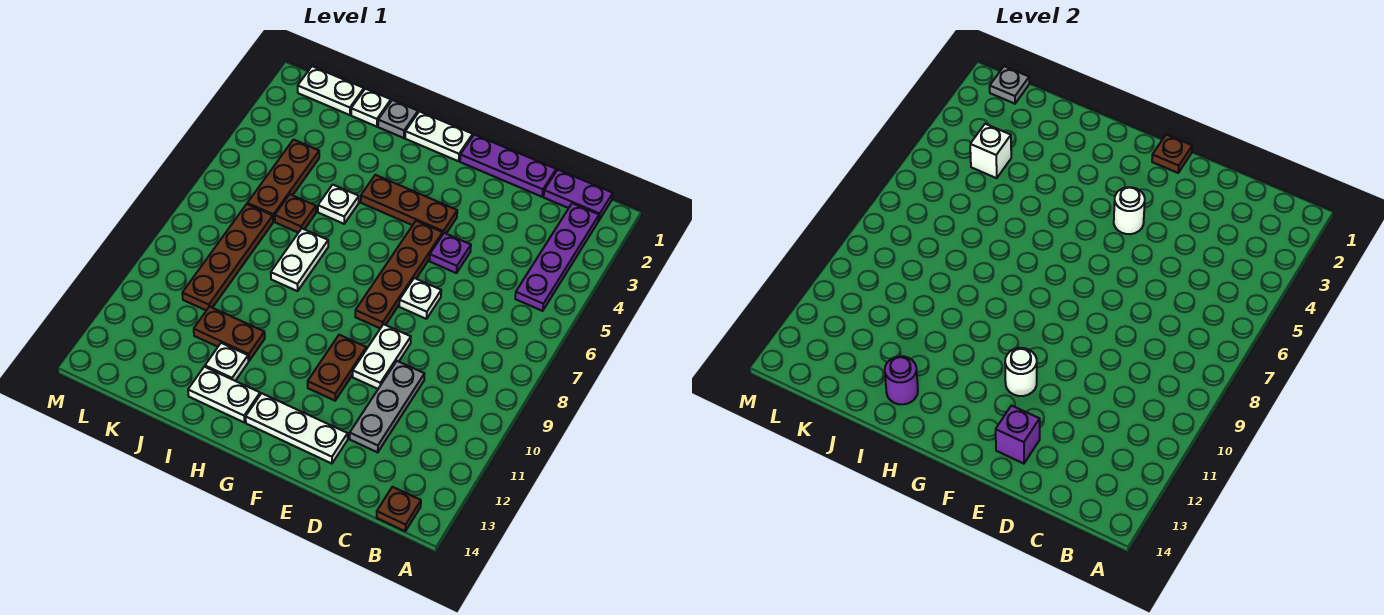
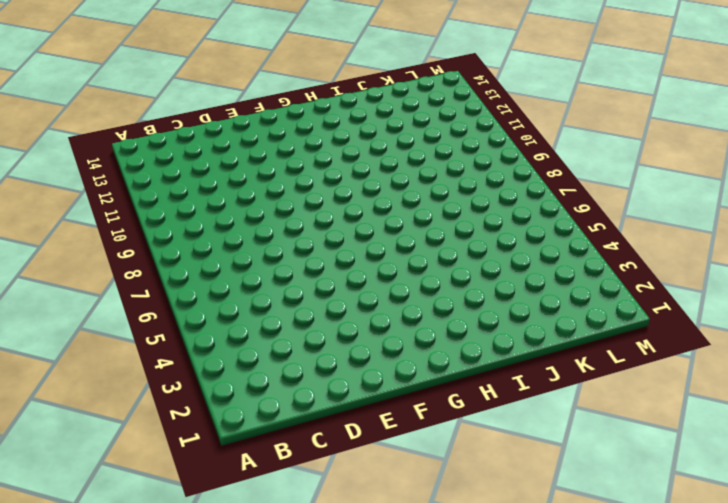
none -> purple plate B1:C1 level 1
none -> purple plate B2:B5 level 1
none -> brown plate B14 level 1
none -> purple plate D1:F1 level 1

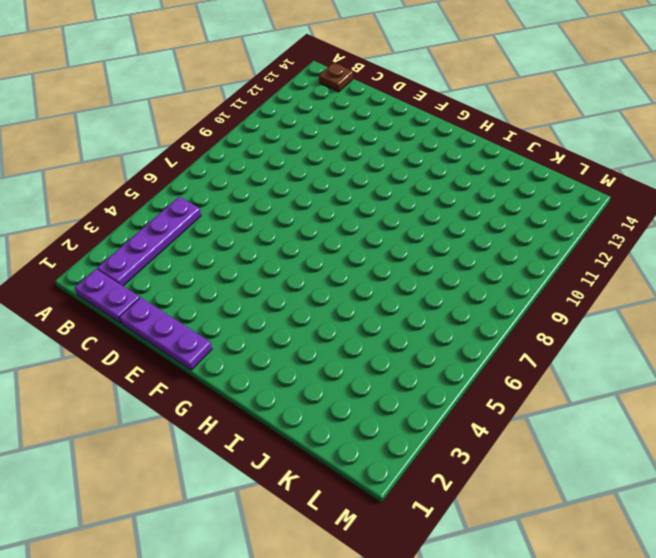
none -> grey plate D10:D12 level 1
none -> purple plate E5 level 1
none -> white plate E7 level 1
none -> white plate E9:E10 level 1

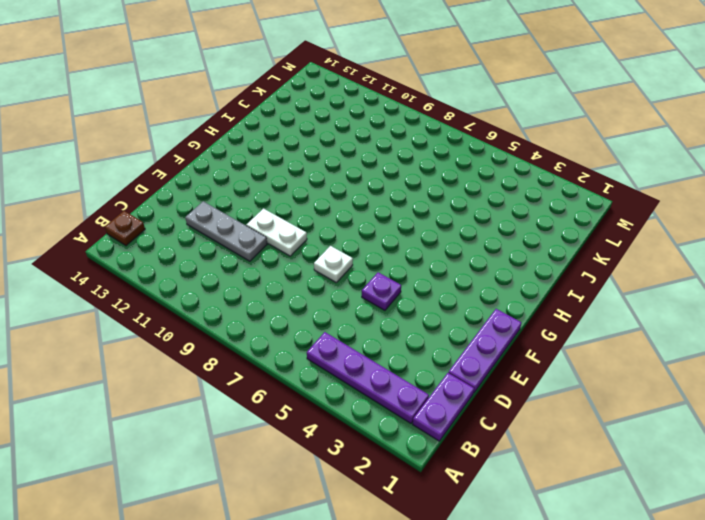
none -> white plate E13:G13 level 1
none -> brown plate F4:H4 level 1
none -> brown plate F5:F8 level 1
none -> brown plate F10:F11 level 1

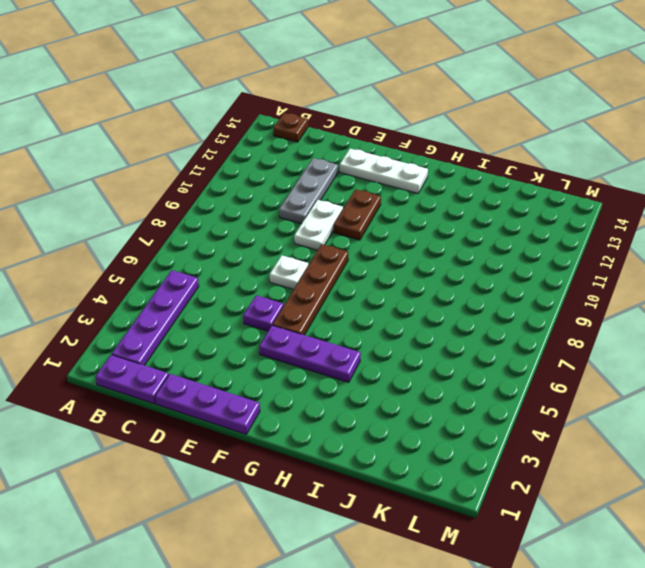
purple plate F4:H4 level 1 -> brown plate F4:H4 level 1
none -> white plate G1:H1 level 1
none -> white plate H13:I13 level 1
none -> grey plate I1 level 1
none -> white plate I5 level 1

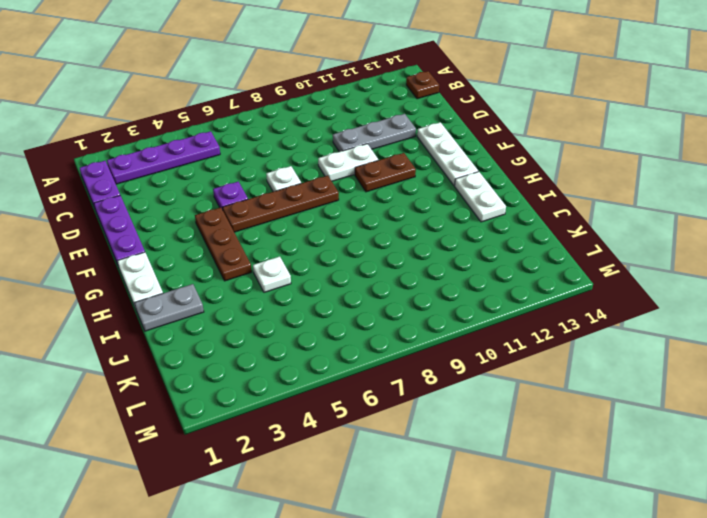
grey plate I1:I2 level 1 -> grey plate I1 level 1
none -> white plate I7:I8 level 1
none -> brown plate I11:J11 level 1
none -> white plate I12 level 1
none -> white plate J1 level 1

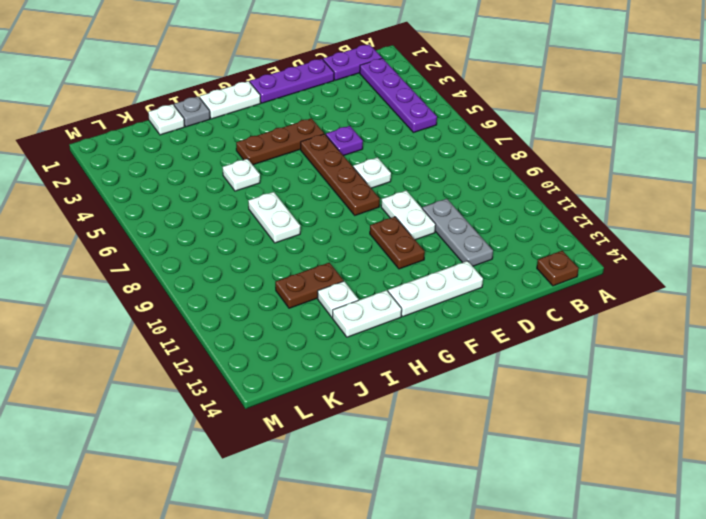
none -> brown plate J6 level 1
none -> white plate K1:L1 level 1
none -> brown plate K4:K6 level 1
none -> brown plate K7:K10 level 1

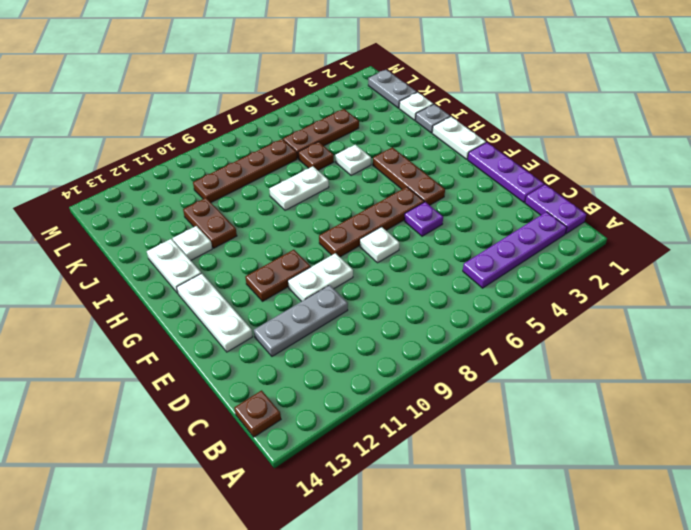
grey plate K1:L1 level 1 -> white plate K1:L1 level 1
none -> purple brick E13 level 2
none -> brown plate F1 level 2
none -> white round brick F4 level 2
none -> white round brick F11 level 2

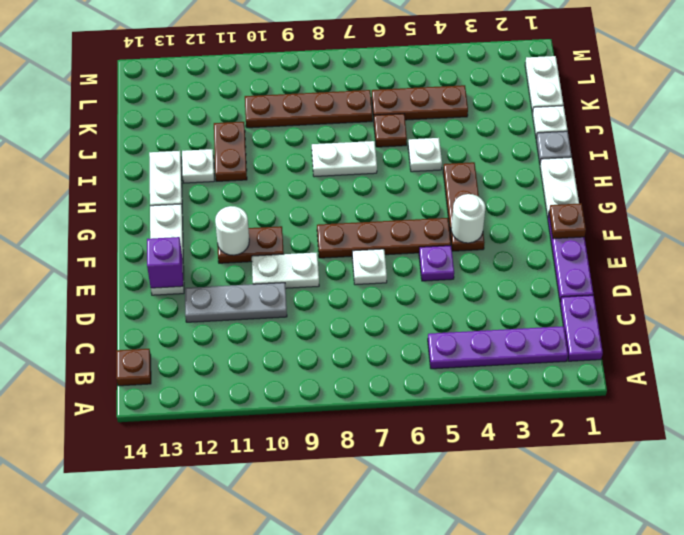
none -> purple round brick I13 level 2
none -> white brick K4 level 2
none -> grey plate L1 level 2

